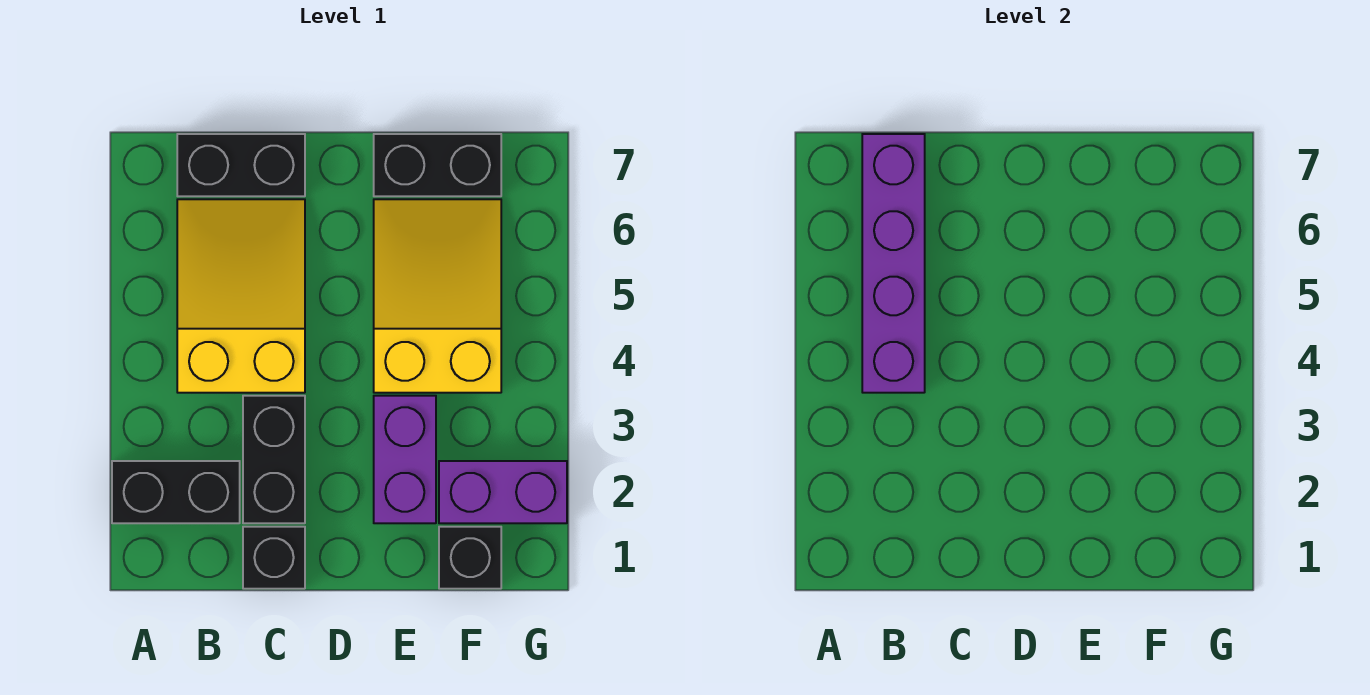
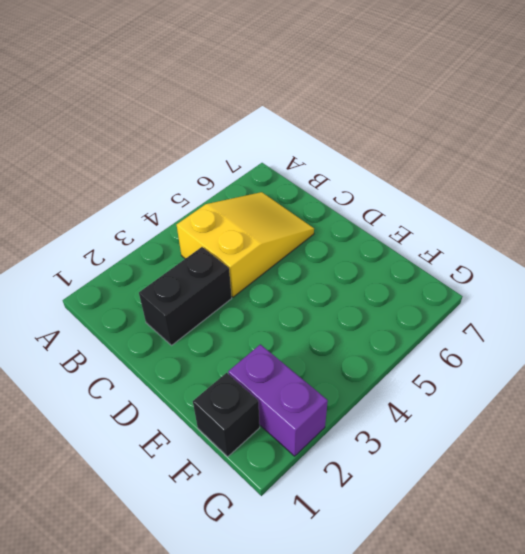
none -> black brick A2:B2 level 1
none -> black brick B7:C7 level 1

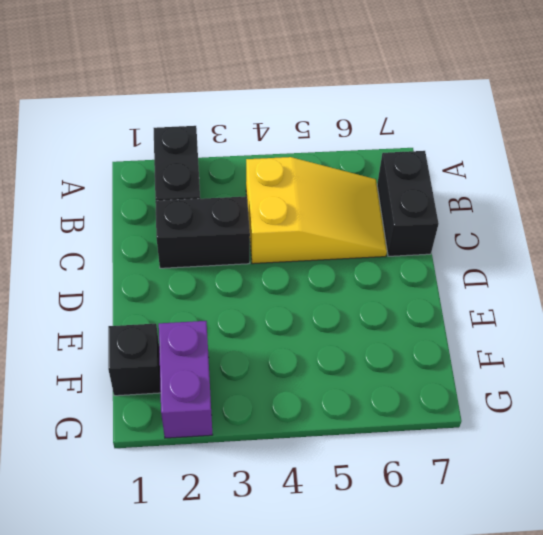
none -> black brick C1 level 1
none -> purple brick E2:E3 level 1

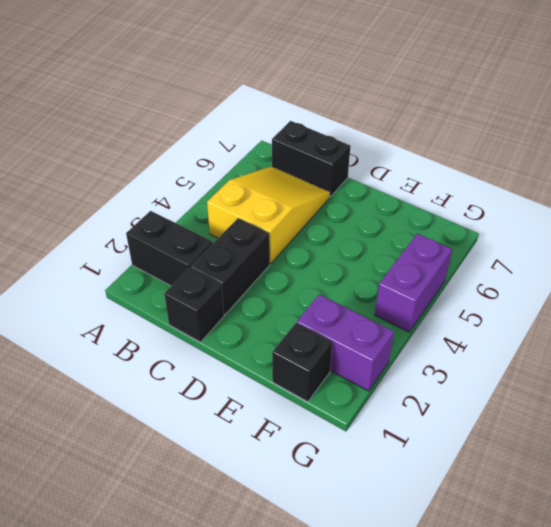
purple brick G4:G5 level 1 -> purple brick E2:E3 level 1
none -> yellow slope E4:F6 level 1 top 4
none -> black brick E7:F7 level 1

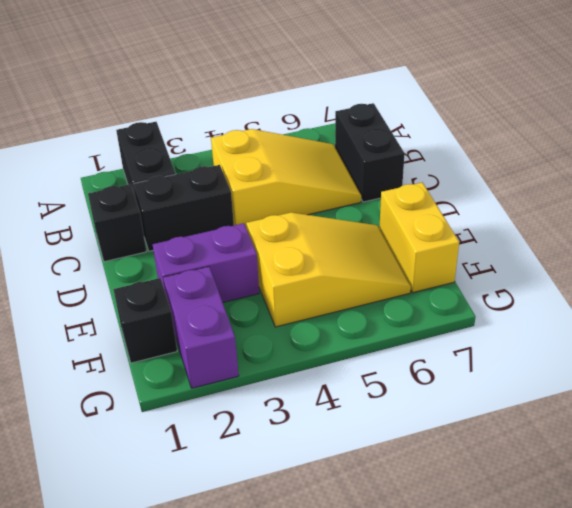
yellow brick E7:F7 level 1 -> black brick E7:F7 level 1
none -> purple brick B4:B7 level 2

